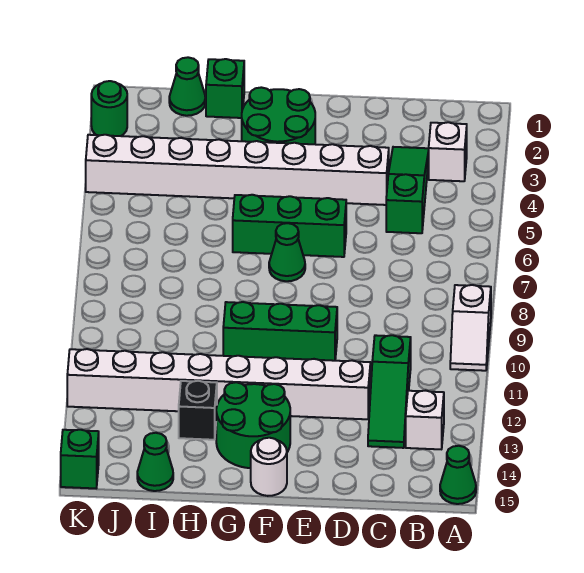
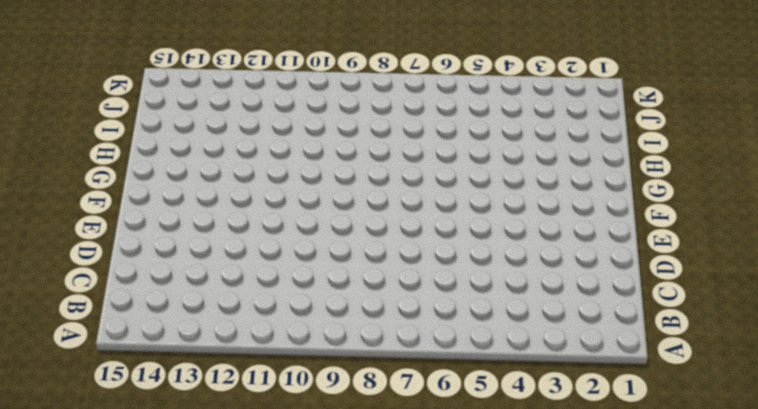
none -> white slope A9:A10 level 1 top 9
none -> green cone A15 level 1
none -> white brick B3 level 1

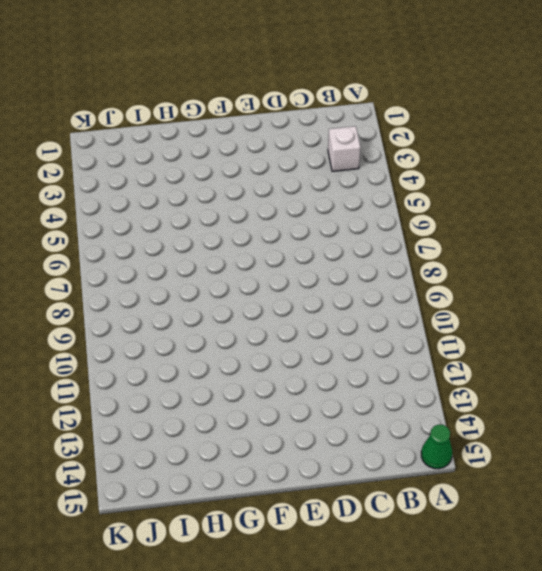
none -> white slope A9:A10 level 1 top 9
none -> white brick B13 level 1
none -> green slope C3:C5 level 1 top 5

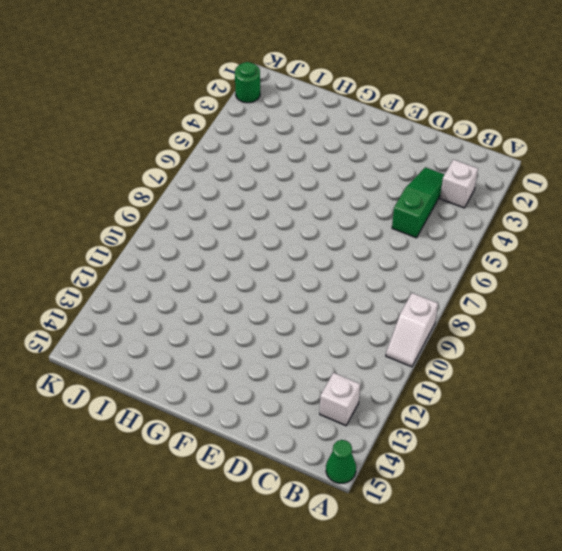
none -> green slope C11:C13 level 1 top 11
none -> white brick D4:K4 level 1
none -> white brick D12:K12 level 1

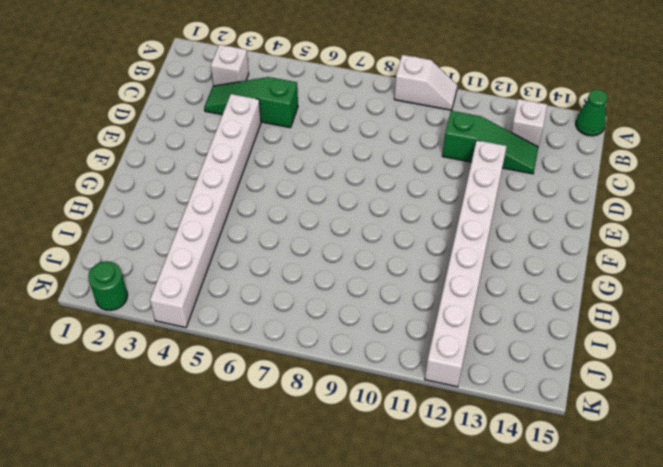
none -> green brick E6:G6 level 1
none -> green brick E10:G10 level 1
none -> green round brick F2:G3 level 1

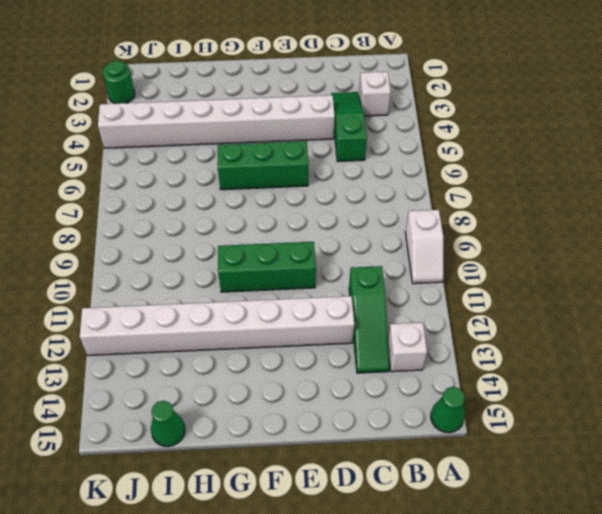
none -> green round brick F2:G3 level 1
none -> green cone F7 level 1
none -> green round brick F13:G14 level 1

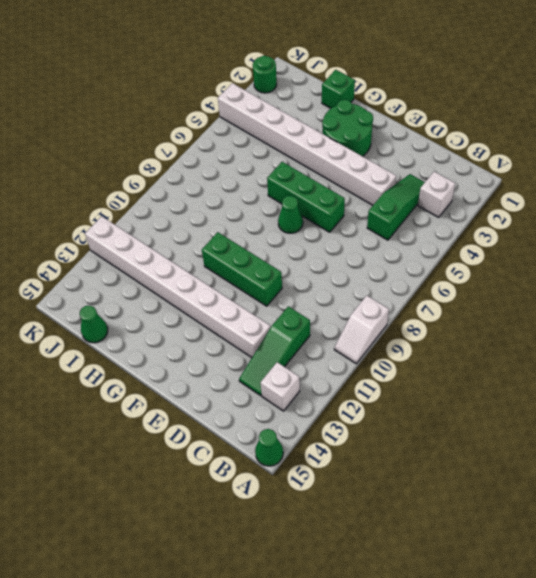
none -> green round brick F13:G14 level 1
none -> white round brick F15 level 1
none -> black brick H13 level 1

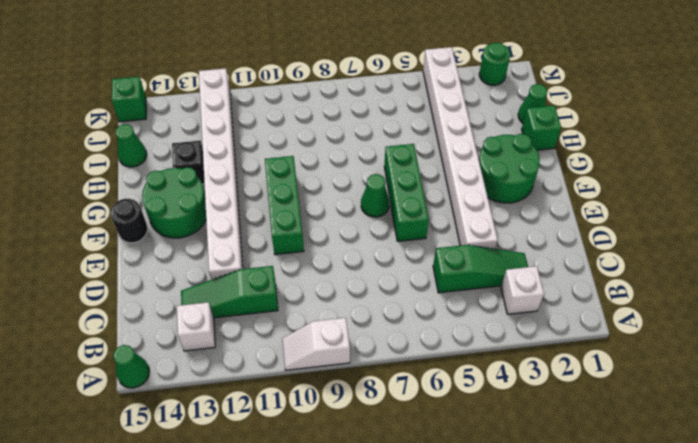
black round brick F15 level 1 -> white round brick F15 level 1

